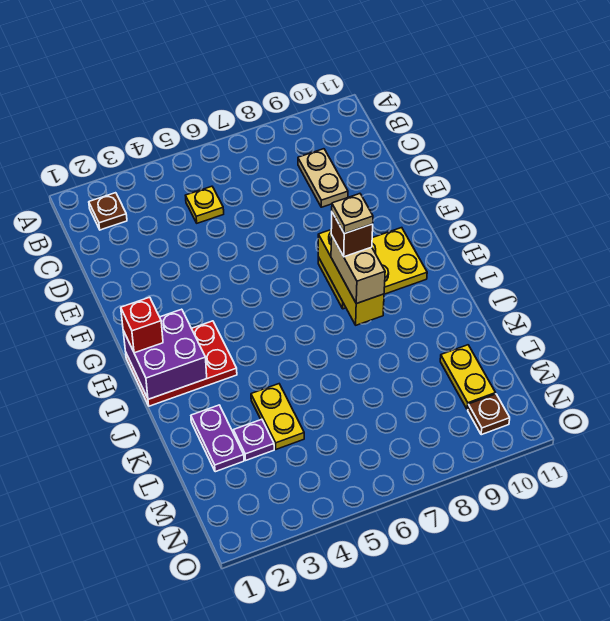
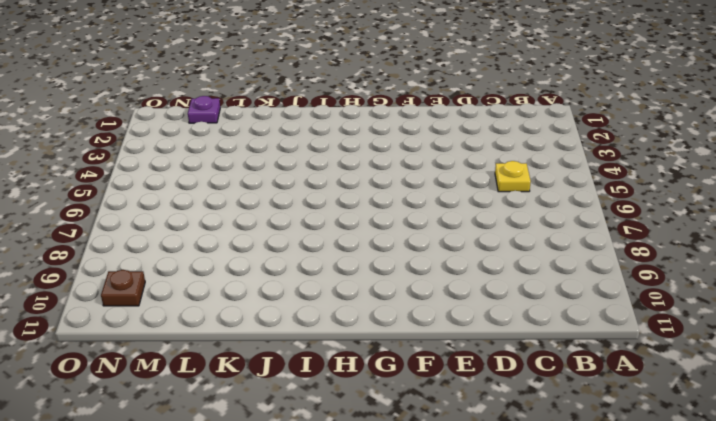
purple plate M1 level 1 -> purple plate L3 level 1
none -> brown plate B2 level 1
none -> tan plate C9:D9 level 1
none -> yellow plate G8:H10 level 1

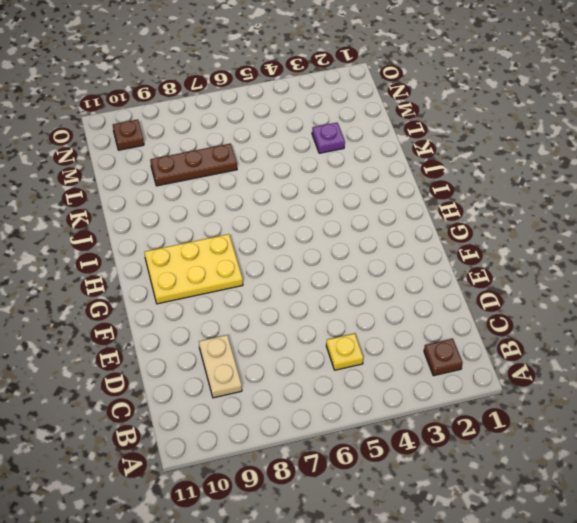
brown plate L7:L9 level 1 -> none
none -> red plate H1:I3 level 1
none -> purple plate K2:L2 level 1
none -> yellow plate K4:L4 level 1

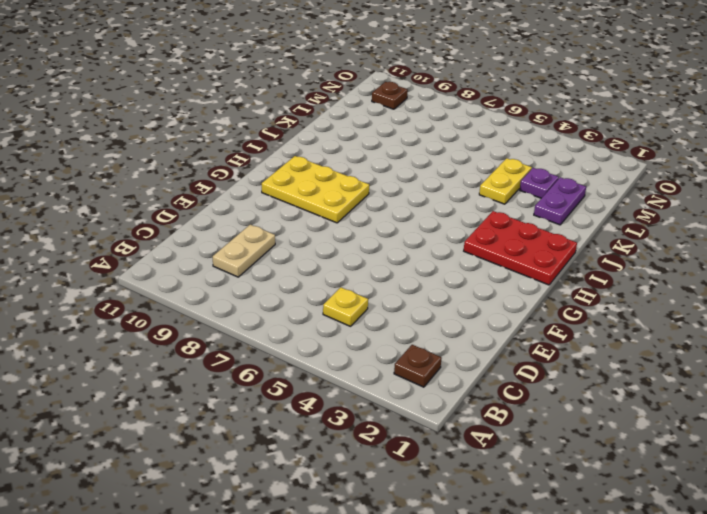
none -> yellow plate L10:M10 level 1
none -> yellow brick G8:I8 level 2
none -> purple brick H1:I2 level 2

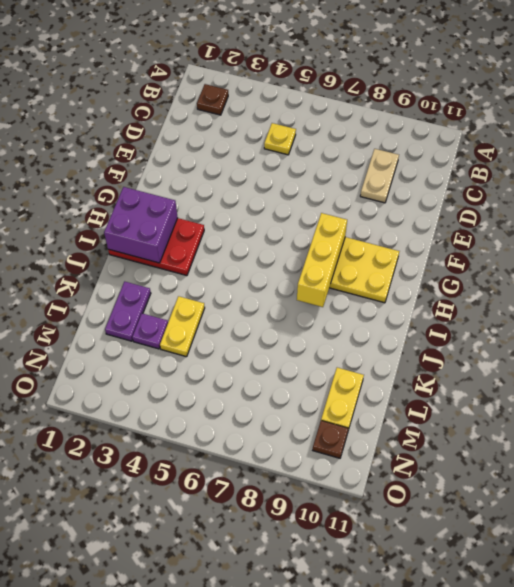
none -> red brick H1 level 3
none -> tan brick H8:I8 level 3
none -> brown brick H8 level 4

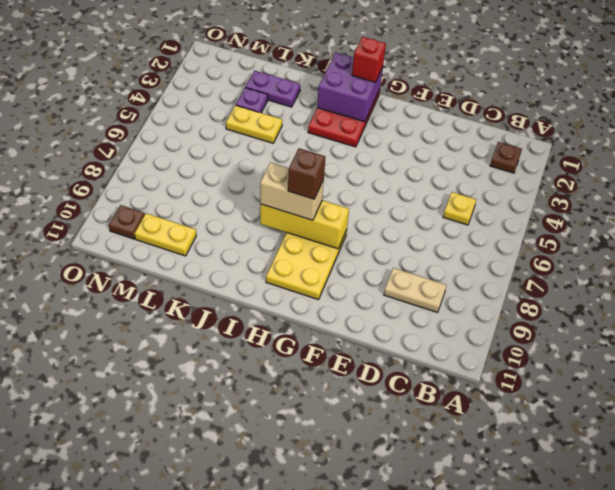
none -> tan plate H8 level 5

